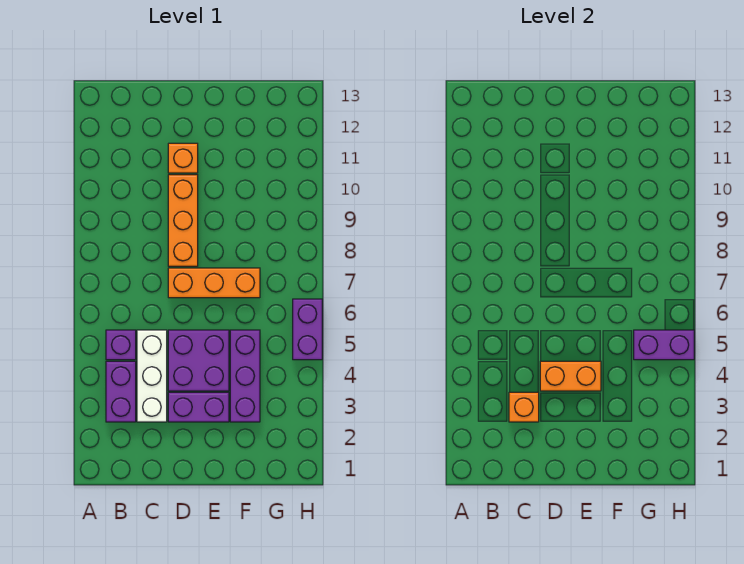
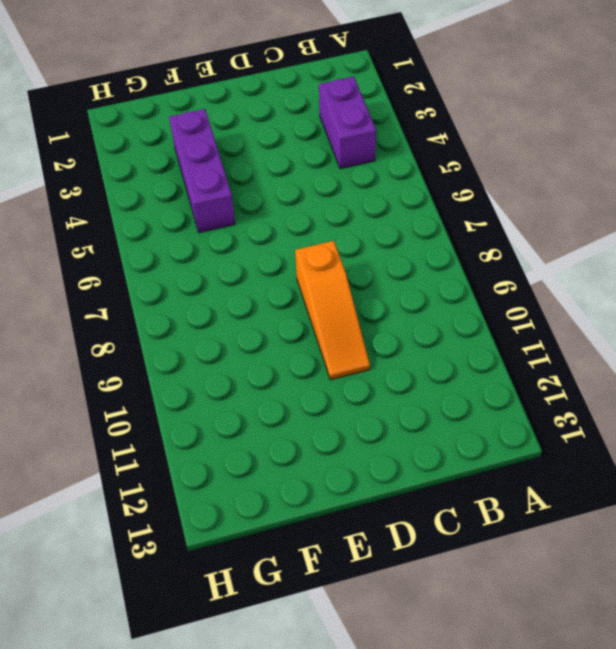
orange slope D8:D10 level 1 top 8 -> orange brick D8:D10 level 1
none -> purple brick B5 level 1
none -> white brick C3:C5 level 1
none -> purple brick D3:E3 level 1

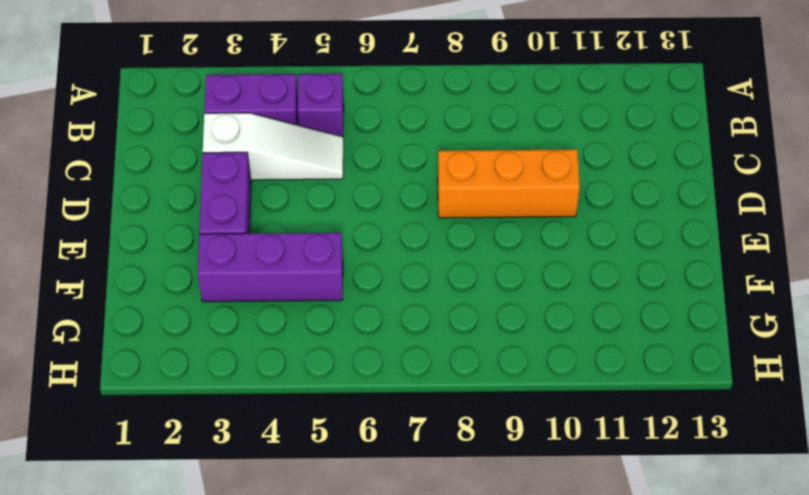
white slope C3:C5 level 1 top 3 -> white brick C3:C5 level 1
none -> purple brick D4:E5 level 1
none -> orange brick D7:F7 level 1
none -> orange brick D11 level 1

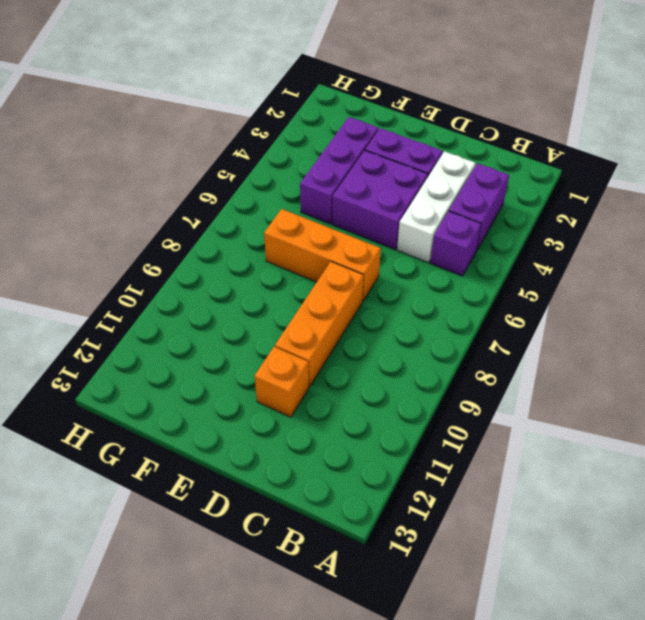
none -> purple brick H5:H6 level 1
none -> orange brick C3 level 2
none -> orange brick D4:E4 level 2

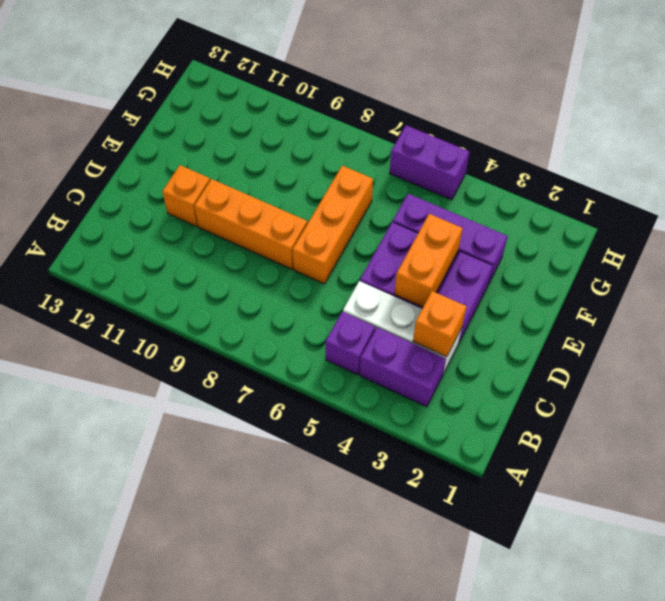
none -> purple brick G5:H5 level 2

